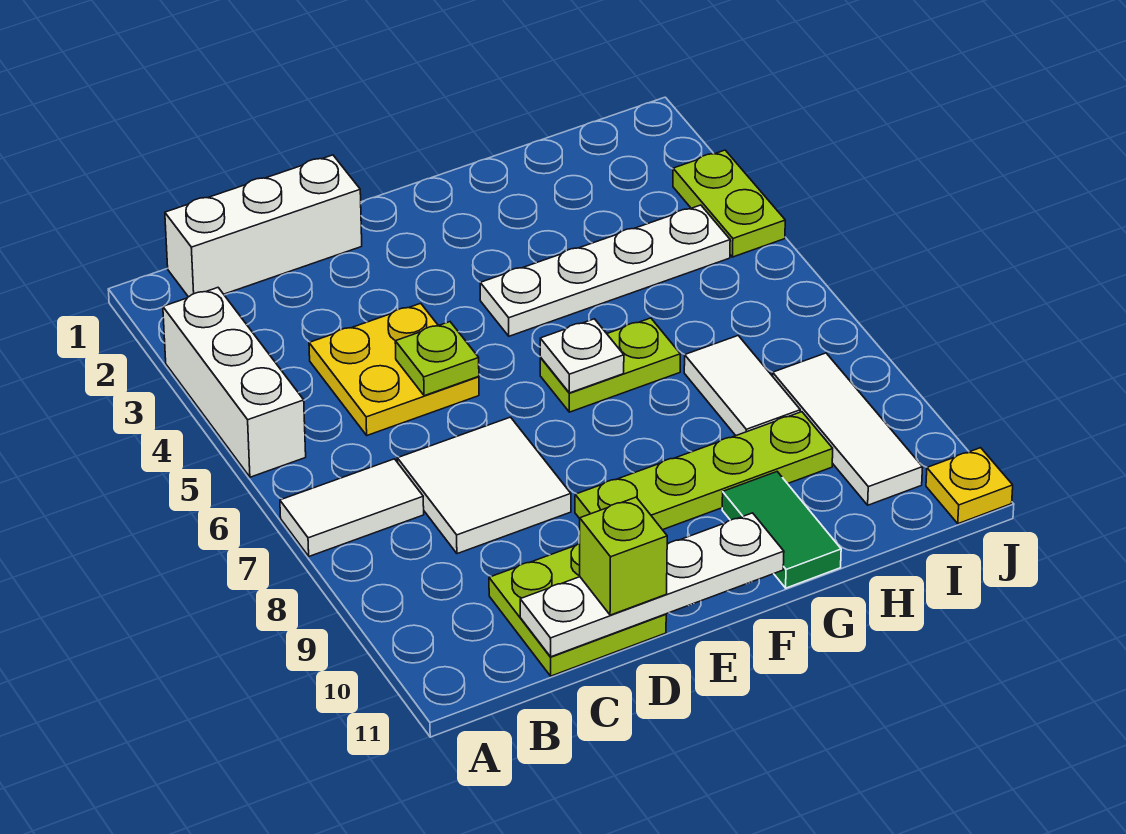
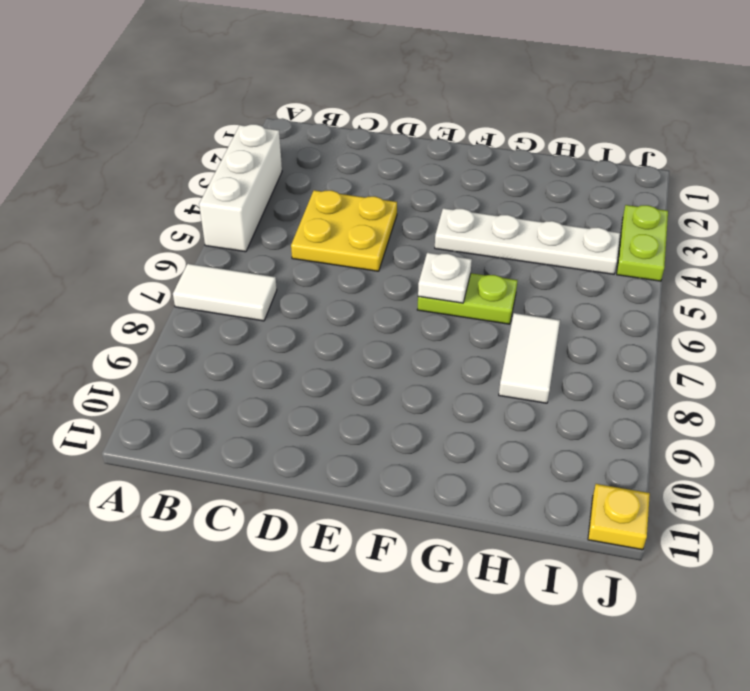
none -> white brick B1:D1 level 1
none -> white tile C7:D8 level 1
none -> lime plate C10:D11 level 1

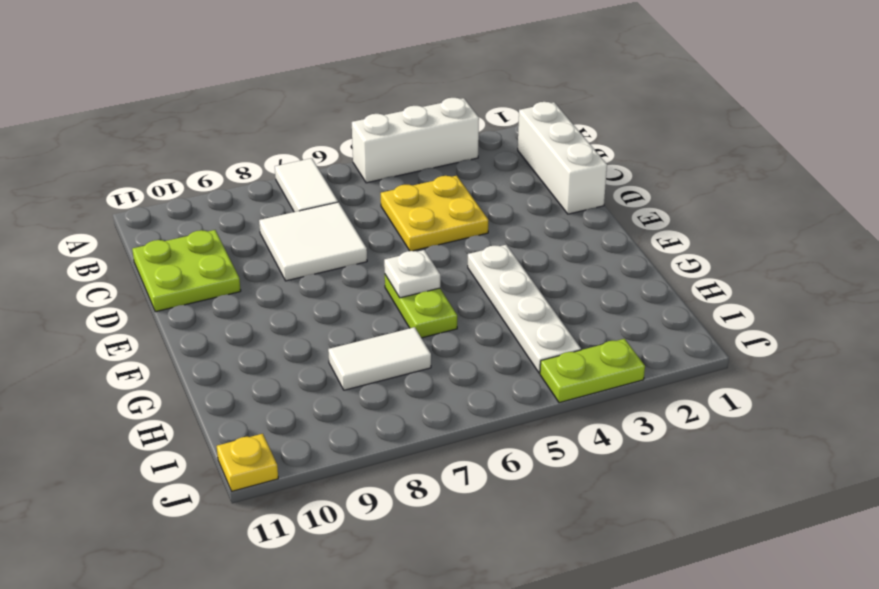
none -> lime plate E9:H9 level 1
none -> green tile G10:G11 level 1
none -> white tile I8:I10 level 1

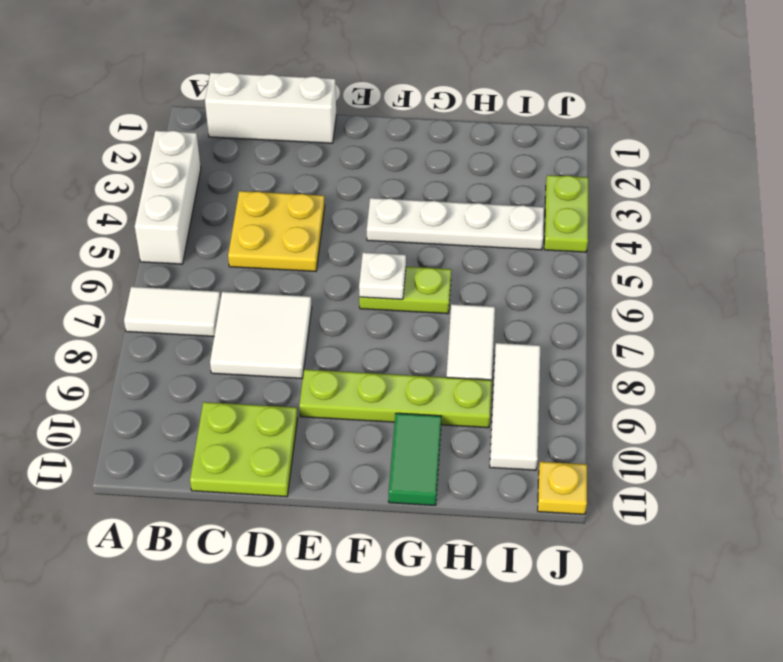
none -> white plate C11:F11 level 2
none -> lime plate D5 level 2
none -> lime brick D11 level 3

